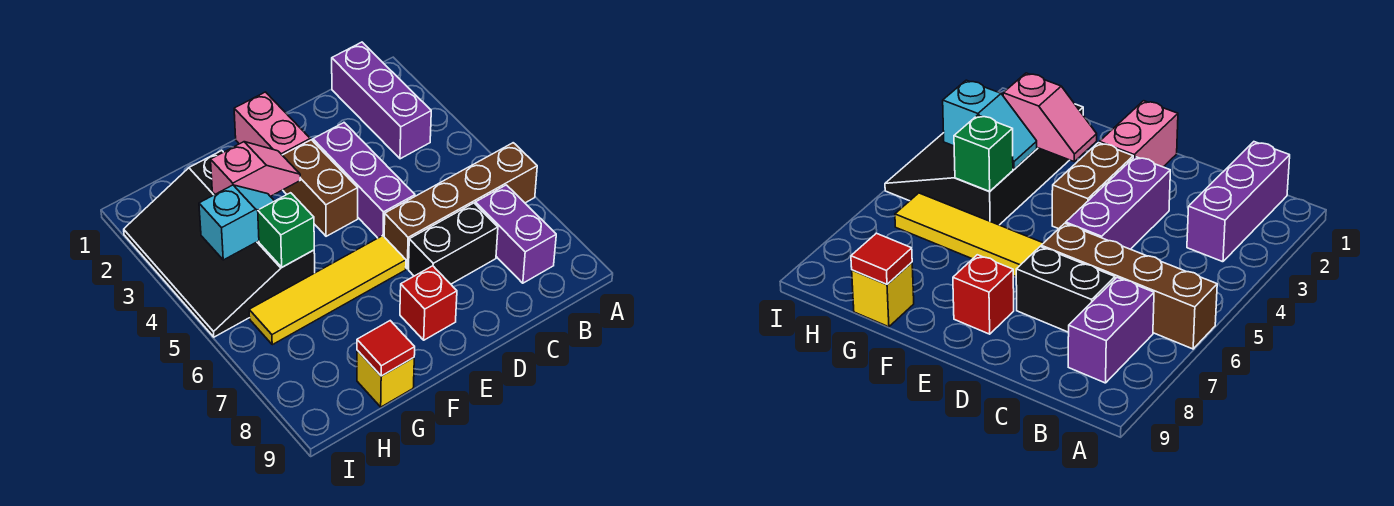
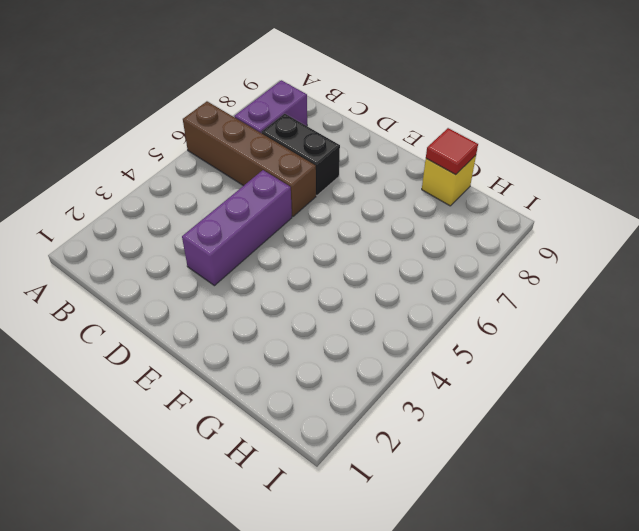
none -> purple brick B1:B3 level 1
none -> pink brick E1:E2 level 1
none -> brown brick E3:E4 level 1

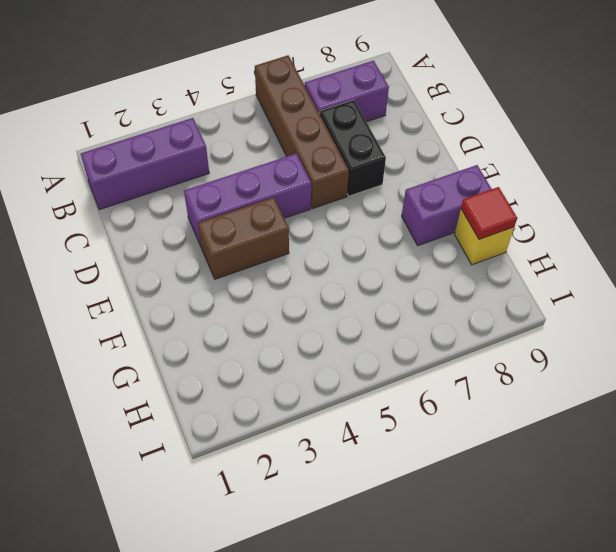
purple brick F8:F9 level 1 -> none
none -> pink brick E1:E2 level 1
none -> yellow tile E6:H6 level 1
none -> red brick E8 level 1

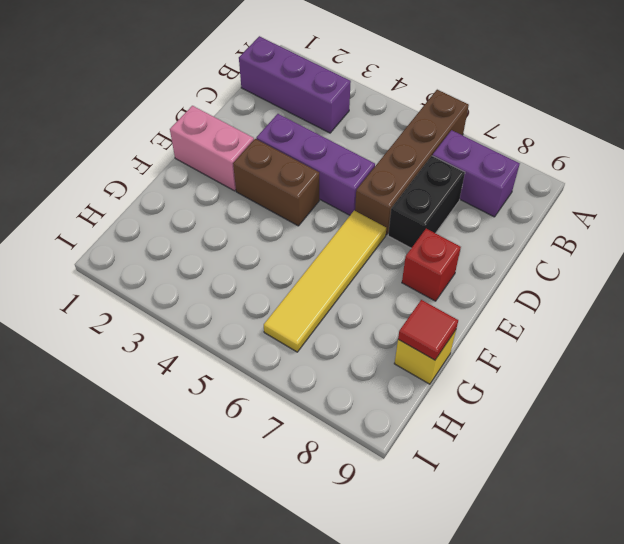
none -> black slope G2:I5 level 1 top G
none -> pink slope F3:G3 level 2 top G
none -> cyan slope G4:H4 level 2 top H

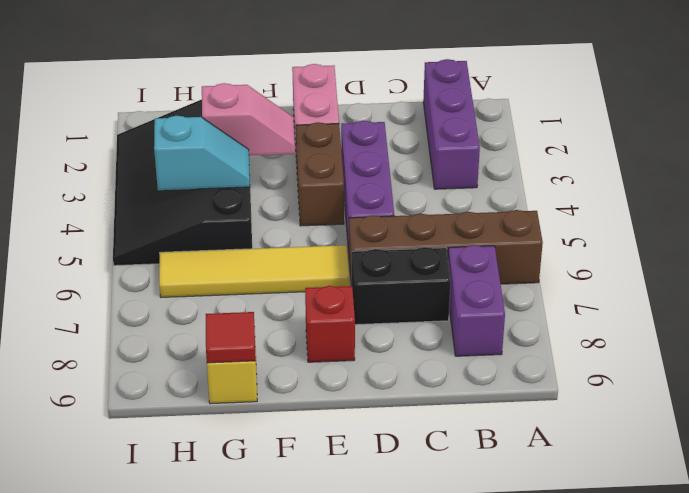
none -> green brick G5 level 2

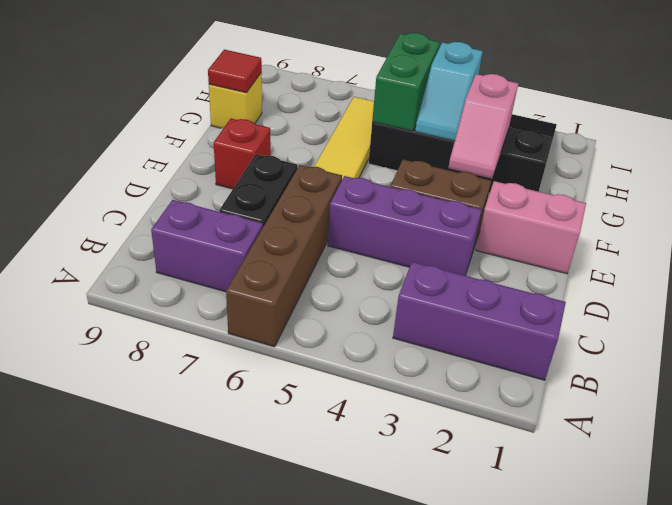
green brick G5:H5 level 2 -> green brick G5 level 2

